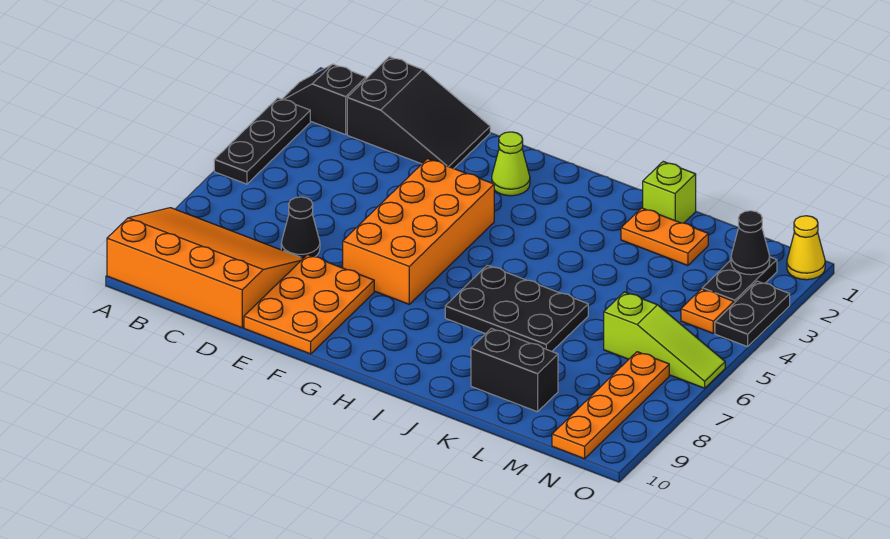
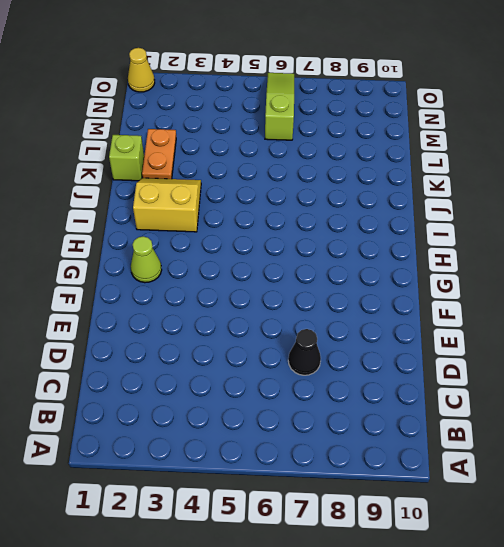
yellow slope I2:J3 level 1 top I -> none
none -> black slope A2:B2 level 1 top B
none -> black plate A3:A5 level 1
none -> orange slope A8:D10 level 1 top 10

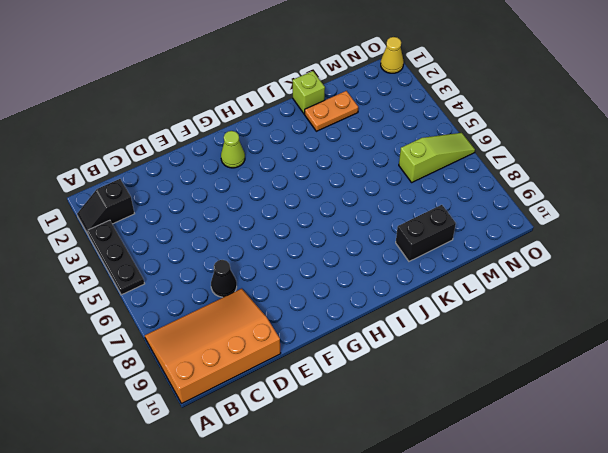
none -> black slope C1:E2 level 1 top C
none -> orange plate E8:F10 level 1
none -> orange brick F4:G7 level 1

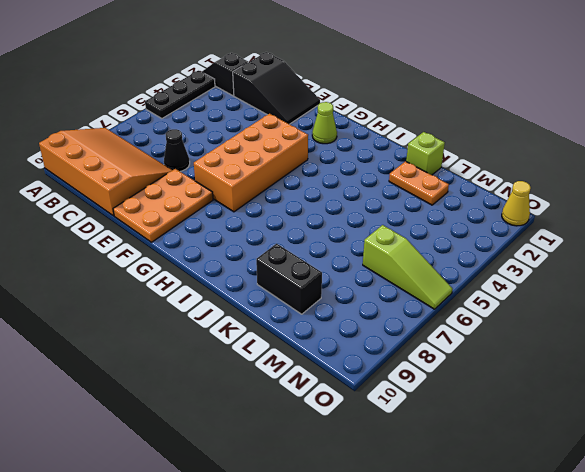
none -> black plate I6:K7 level 1
none -> black plate N2:N3 level 1
none -> orange plate N4 level 1

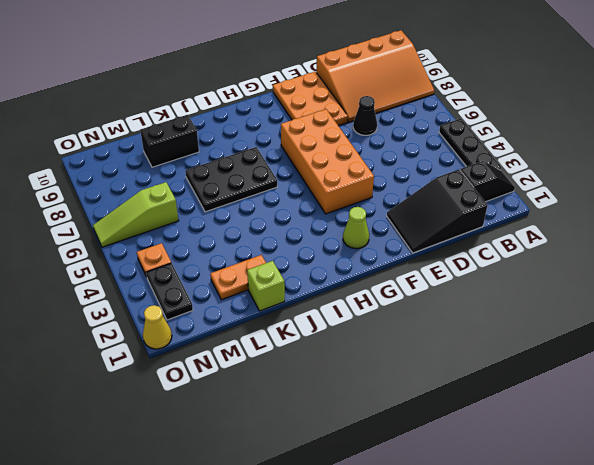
none -> orange plate N7:N10 level 1
none -> black plate O3:O4 level 1
none -> black cone N2 level 2

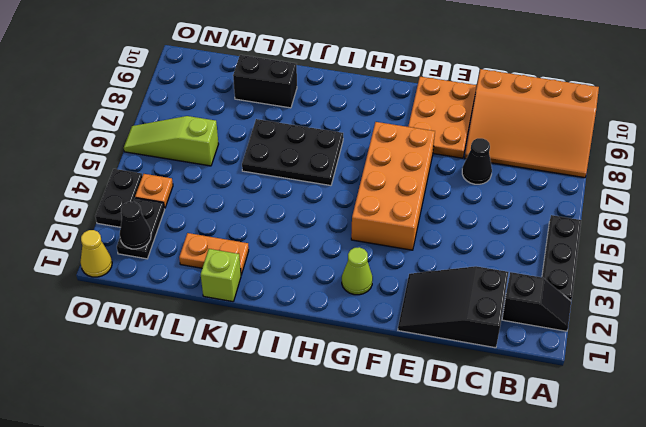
none -> orange plate N7:N10 level 1

